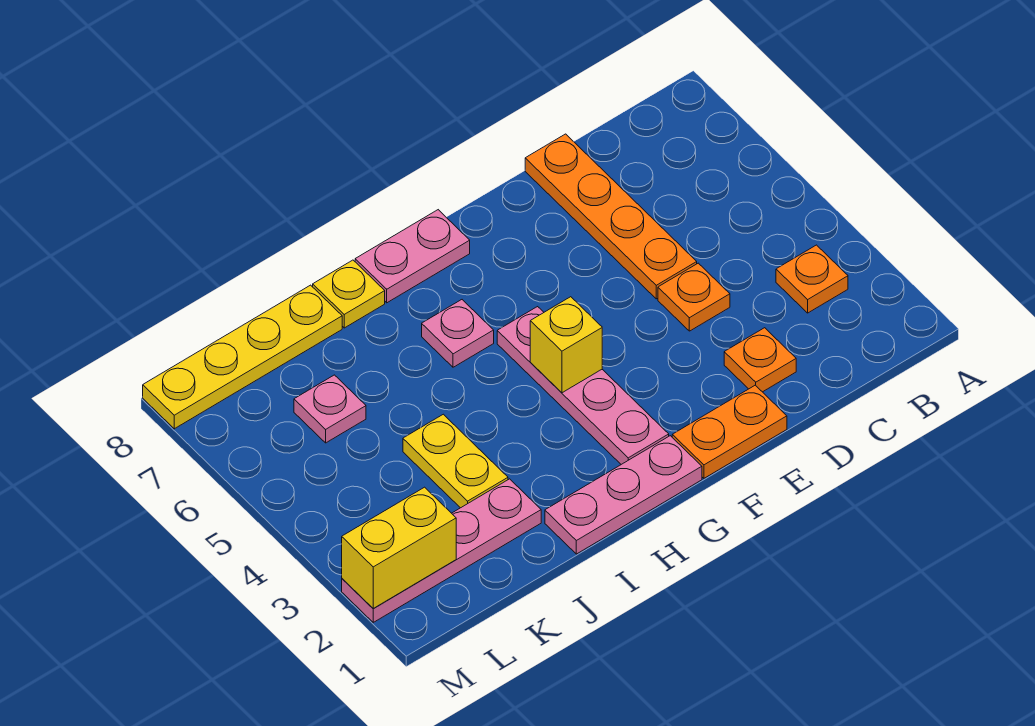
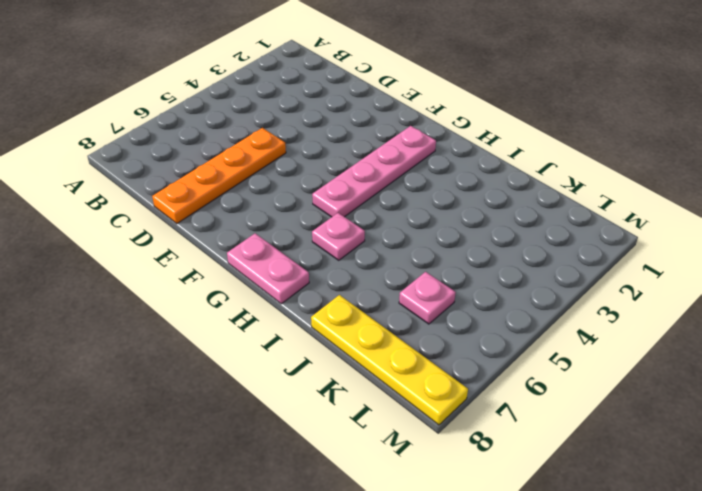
none -> orange plate B3 level 1
none -> orange plate D2 level 1
none -> orange plate D4 level 1

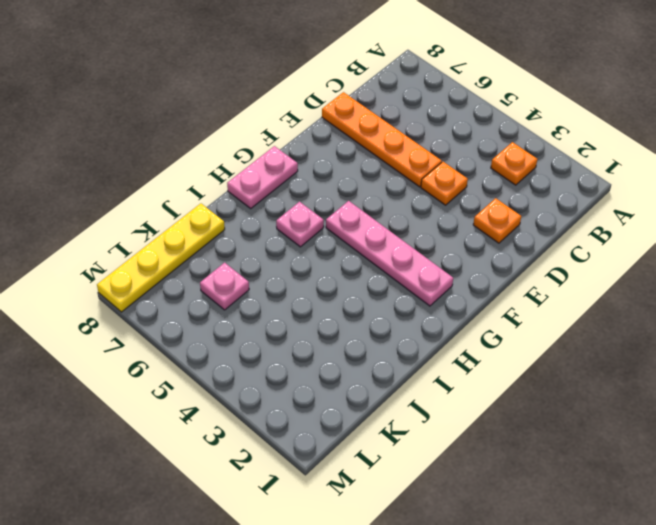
none -> orange plate E1:F1 level 1
none -> pink plate G1:I1 level 1
none -> yellow plate I8 level 1

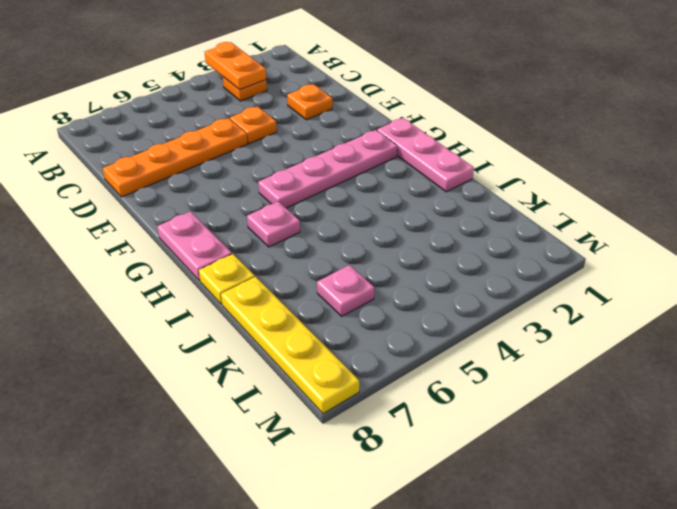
orange plate A3:B3 level 2 -> orange plate E1:F1 level 1
none -> pink plate J2:M2 level 1
none -> yellow plate J3:J4 level 1
none -> yellow brick G4 level 2

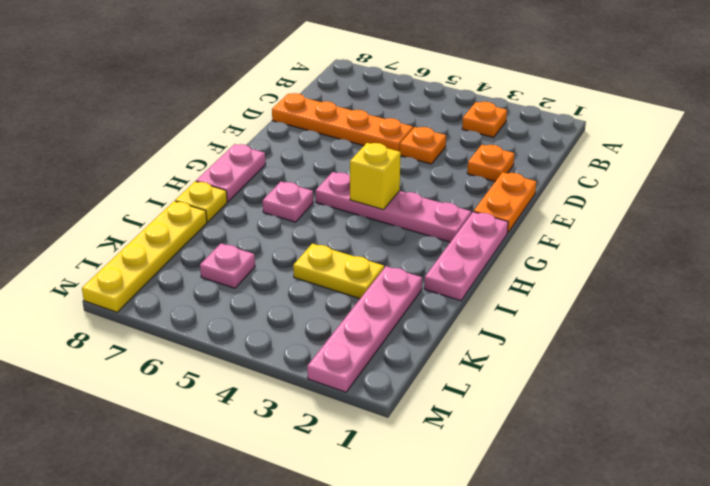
none -> yellow brick L2:M2 level 2

